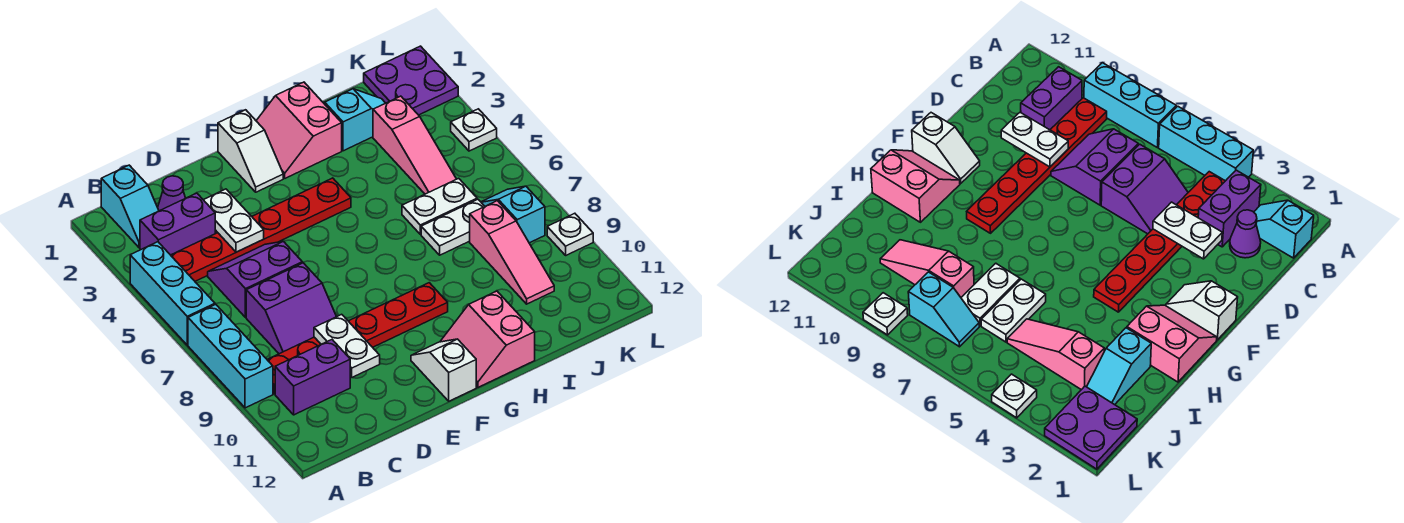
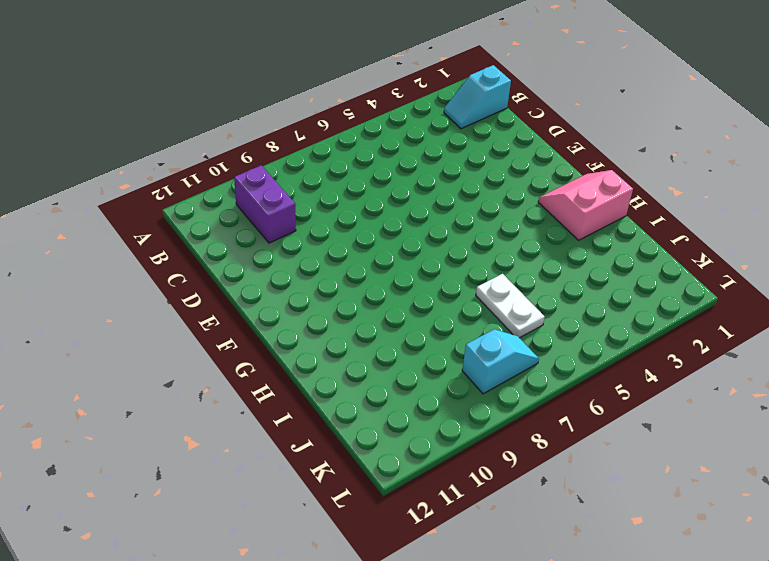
none -> cyan brick A4:A6 level 1
none -> cyan brick A7:A9 level 1
none -> purple brick B3:C3 level 1

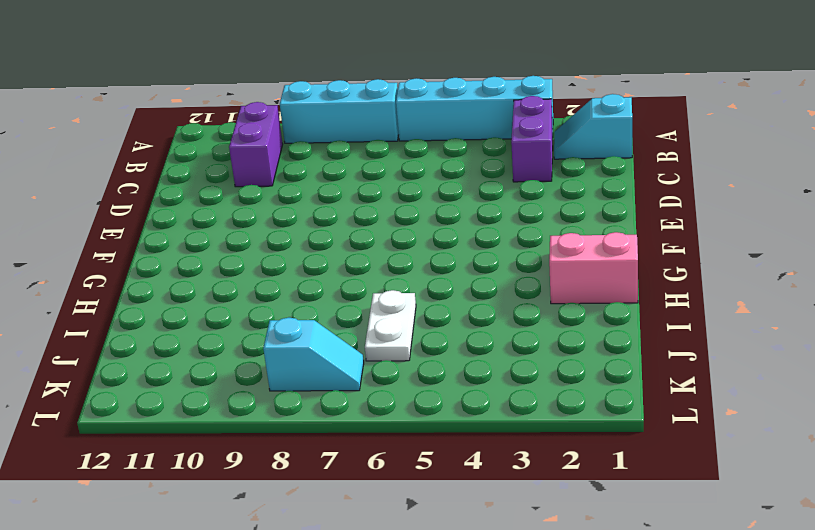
cyan brick A3:A6 level 1 -> cyan brick A4:A6 level 1
none -> red plate B4:G4 level 1
none -> red plate B9:G9 level 1
none -> purple cone C2 level 1

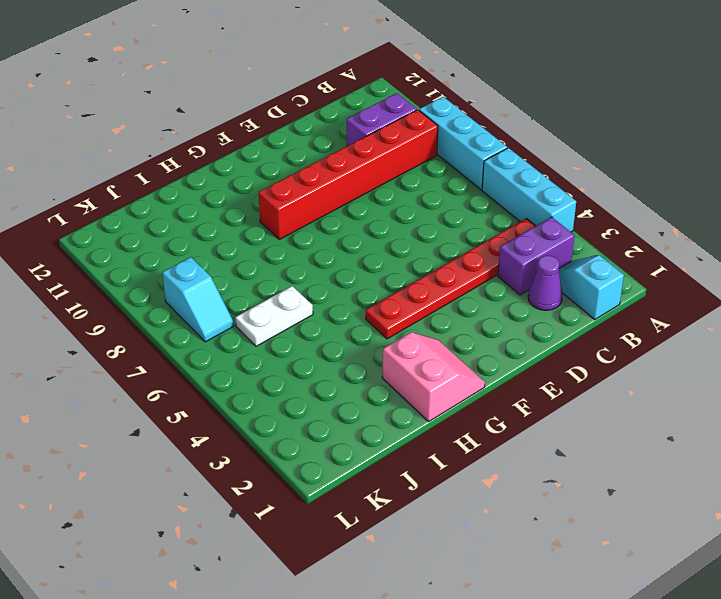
red brick B9:G9 level 1 -> red plate B9:G9 level 1
none -> purple slope C5:D6 level 1 top 6
none -> purple slope C7:D8 level 1 top 7
none -> white slope F1:F2 level 1 top 1

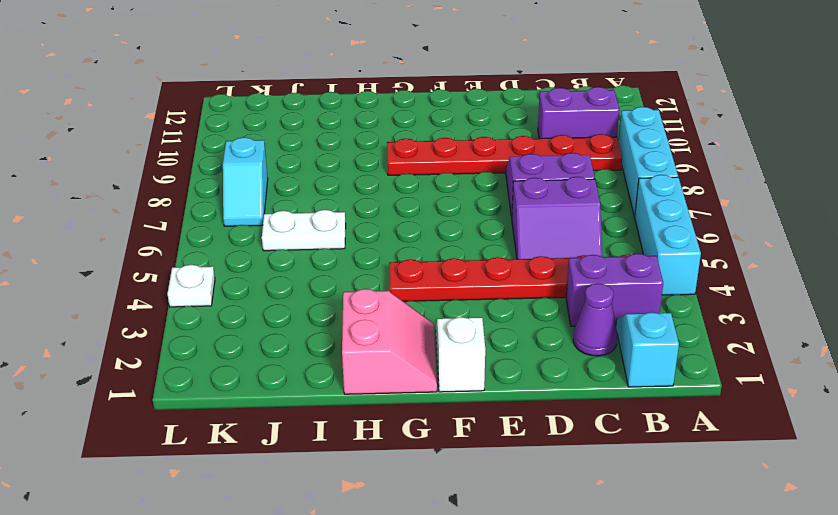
none -> white slope F11:F12 level 1 top 12
none -> pink slope G11:H12 level 1 top H
none -> cyan slope I2:J2 level 1 top I

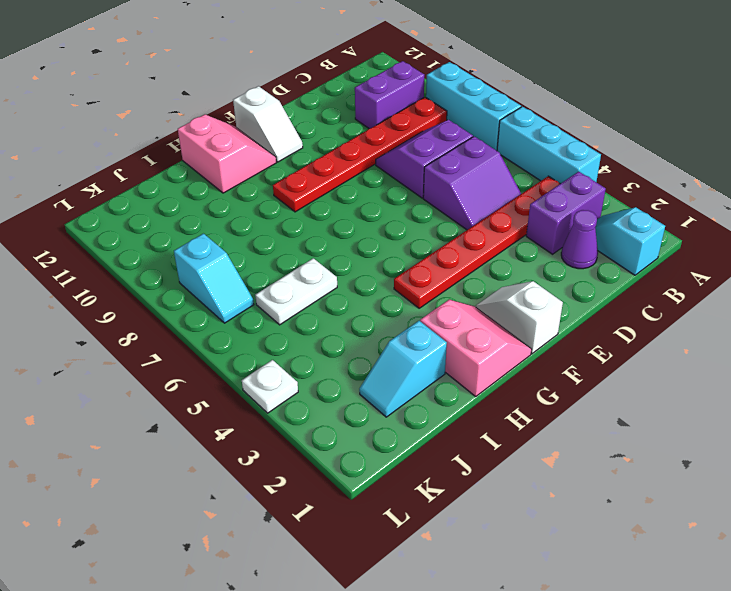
none -> white plate I7:J7 level 1
none -> pink slope J3:J5 level 1 top 3
none -> pink slope J8:J10 level 1 top 8

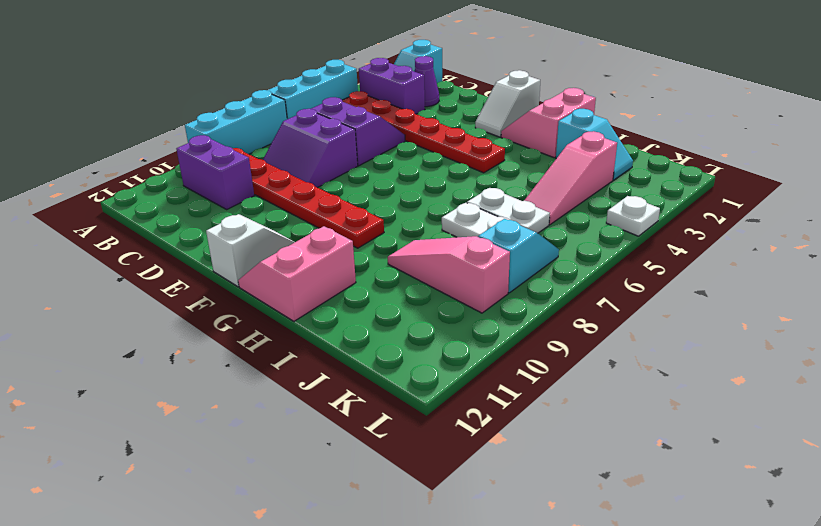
pink slope I9:K9 level 1 top K -> pink slope J8:J10 level 1 top 8
none -> purple plate K1:L2 level 1
none -> white plate L9 level 1
none -> white plate D3:D4 level 2

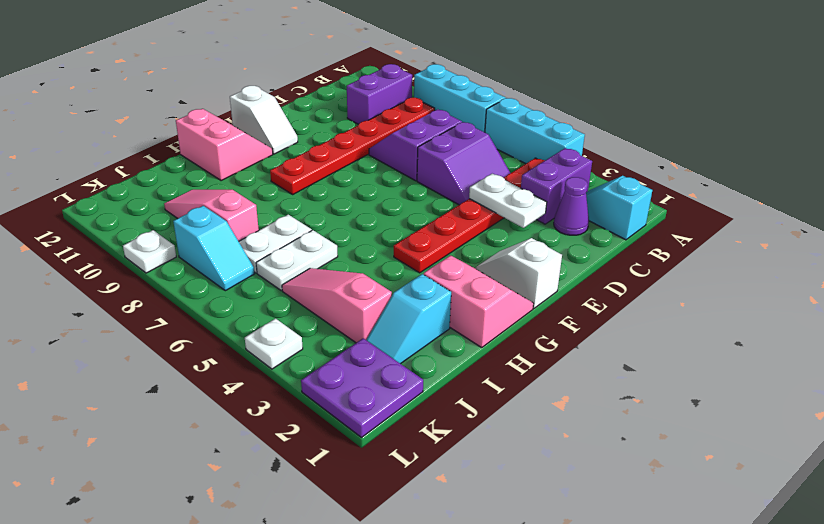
none -> white plate D9:D10 level 2

